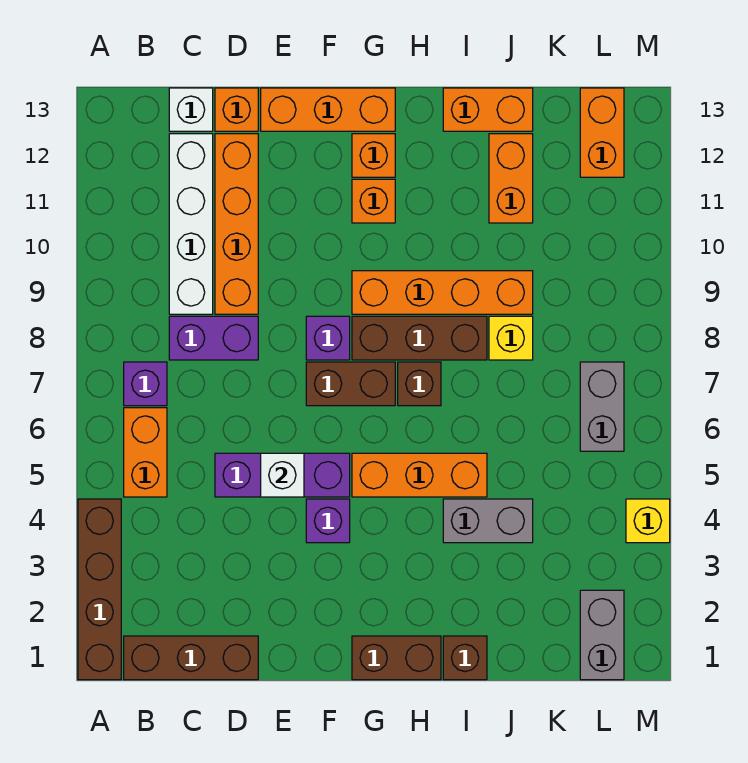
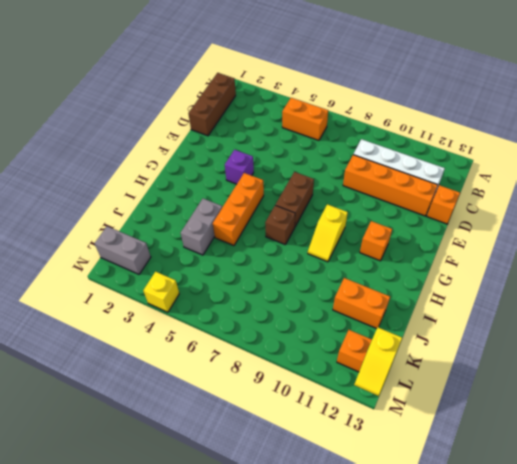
yellow slope G9:H9 level 1 top G -> orange brick G9:J9 level 1
yellow slope L13:M13 level 2 top L -> none
none -> brown brick A1:A4 level 1
none -> purple brick B7 level 1
none -> purple brick C8:D8 level 1
none -> white brick C13 level 1

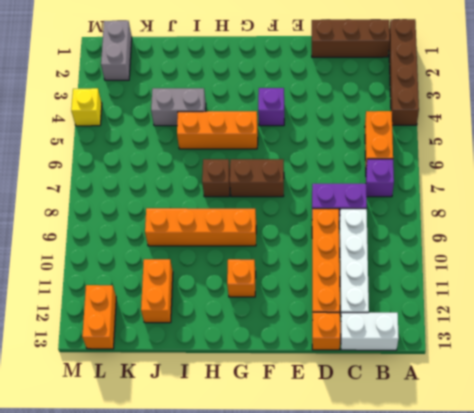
white brick B13:C13 level 1 -> white brick C13 level 1
none -> purple brick D5:F5 level 1
none -> orange brick E13:G13 level 1
none -> purple brick F8 level 1
none -> brown brick G1:H1 level 1

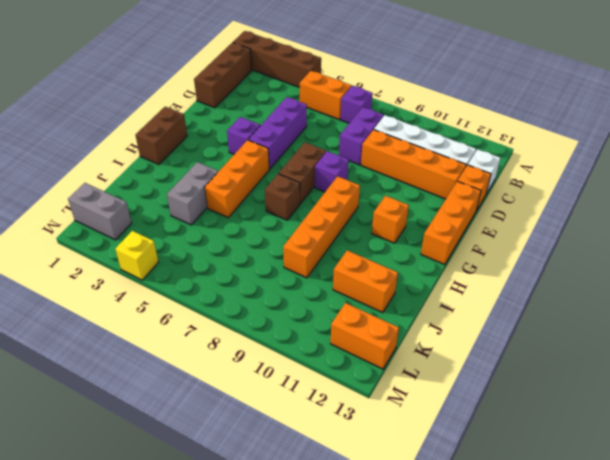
none -> brown brick G8:I8 level 1
none -> orange brick G12 level 1
none -> brown brick I1 level 1
none -> orange brick I13:J13 level 1

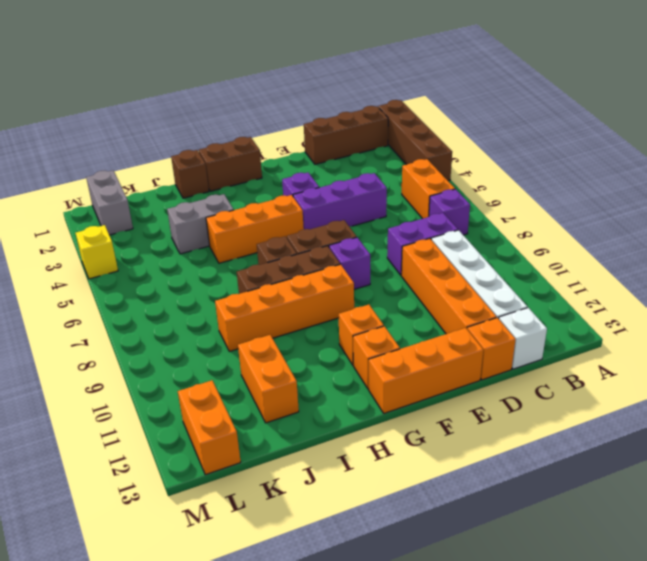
none -> orange brick I13:J13 level 1
none -> yellow brick J8 level 1
none -> grey brick L6:L7 level 1
none -> white brick E5 level 2

